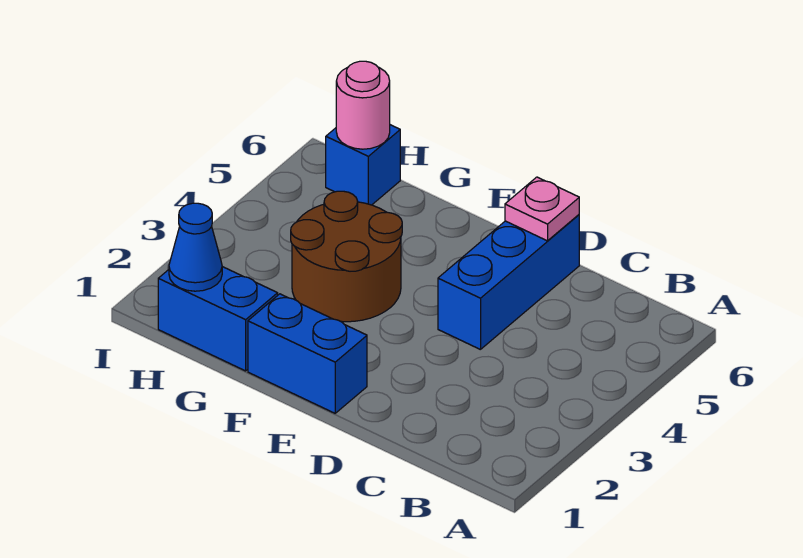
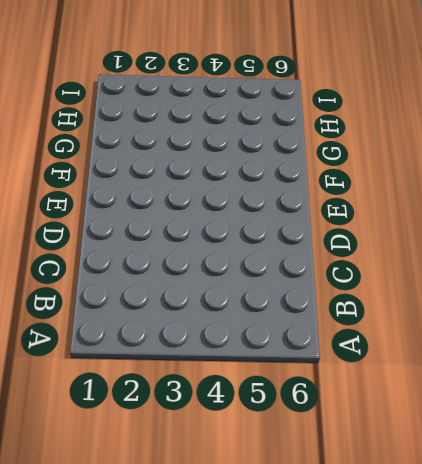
none -> blue brick D4:D6 level 1
none -> blue brick E1:F1 level 1

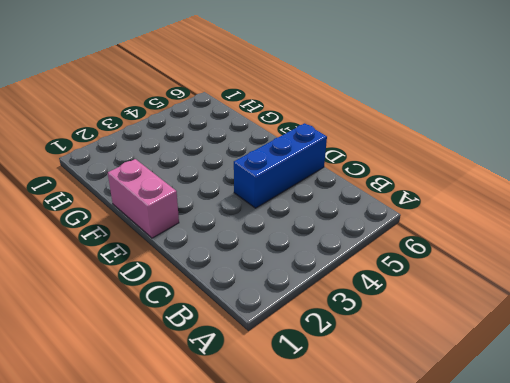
pink brick E1:F1 level 1 -> blue brick E1:F1 level 1
none -> brown round brick F3:G4 level 1
none -> blue brick G1:H1 level 1

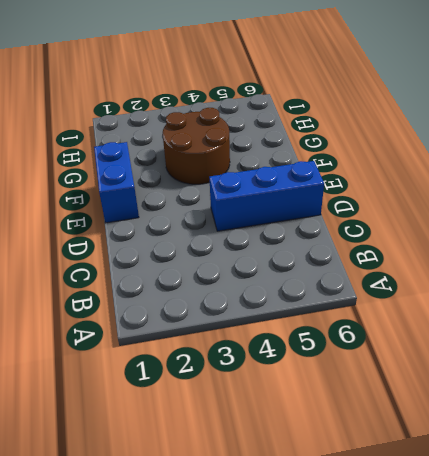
none -> blue brick G1:H1 level 1
none -> blue brick H6 level 1

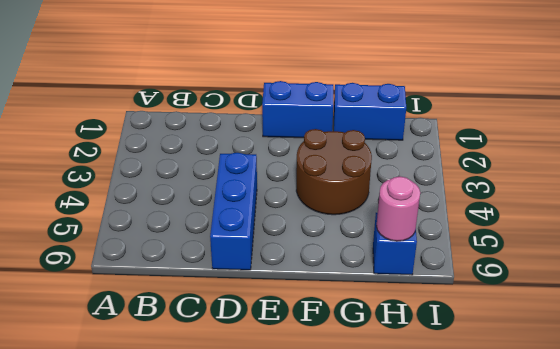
none -> pink plate D6 level 2
none -> blue cone H1 level 2

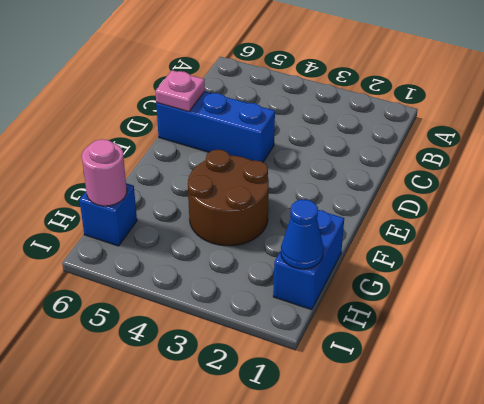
none -> blue brick E1:F1 level 1

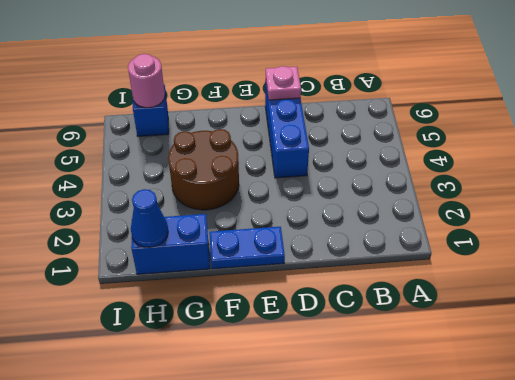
blue plate E1:F1 level 1 -> blue brick E1:F1 level 1

